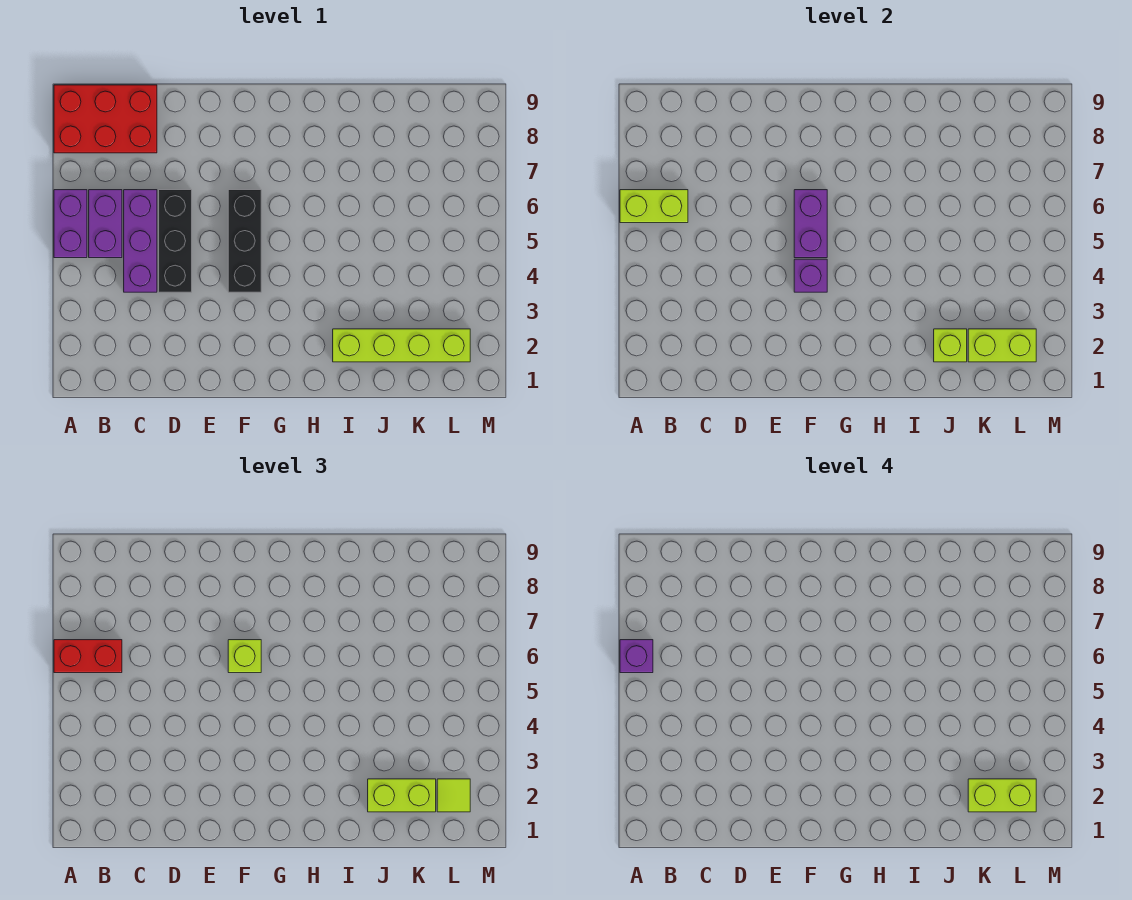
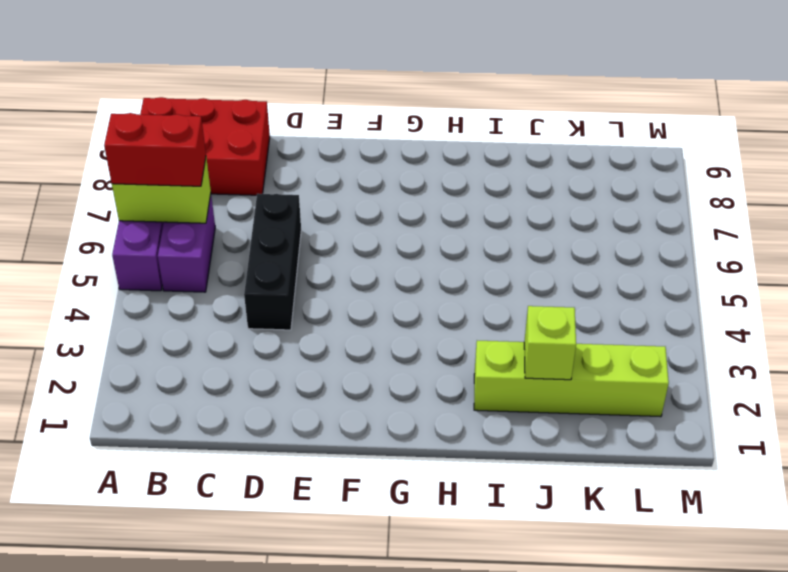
none -> purple brick C4:C6 level 1
none -> black brick F4:F6 level 1
none -> purple brick F4 level 2

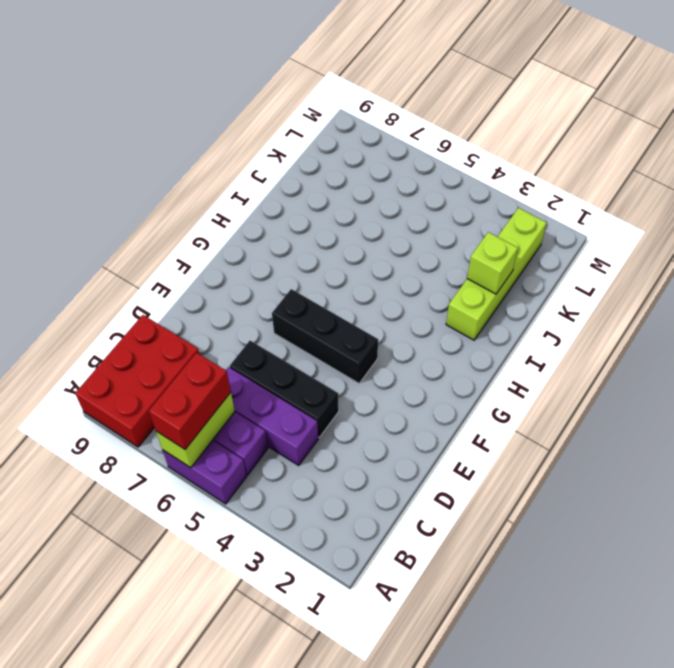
none -> purple brick F4 level 2
none -> purple brick F5:F6 level 2
none -> lime brick K2:L2 level 2

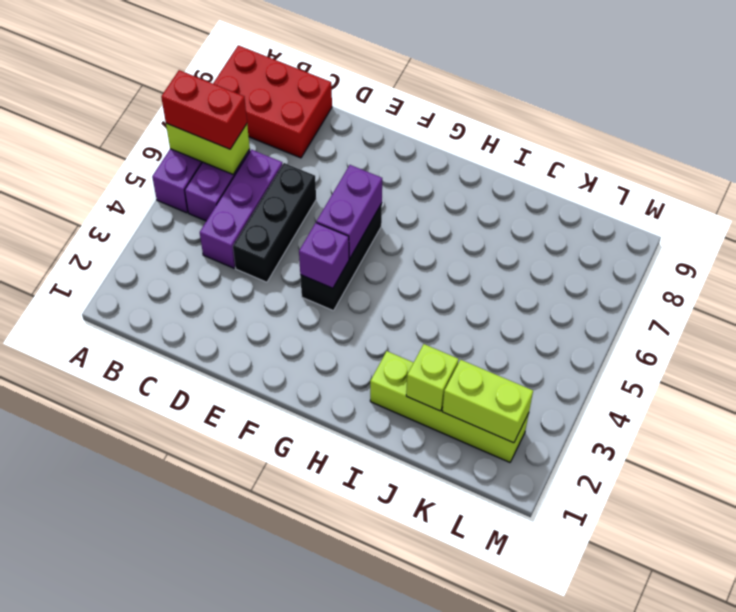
none -> lime brick F6 level 3
none -> lime brick J2:K2 level 3
none -> lime tile L2 level 3

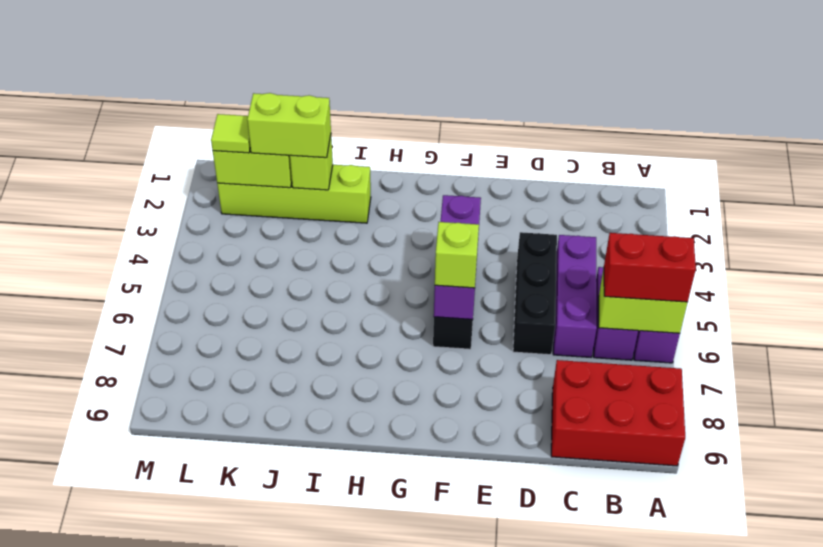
none -> purple brick A6 level 4
none -> lime brick K2:L2 level 4

